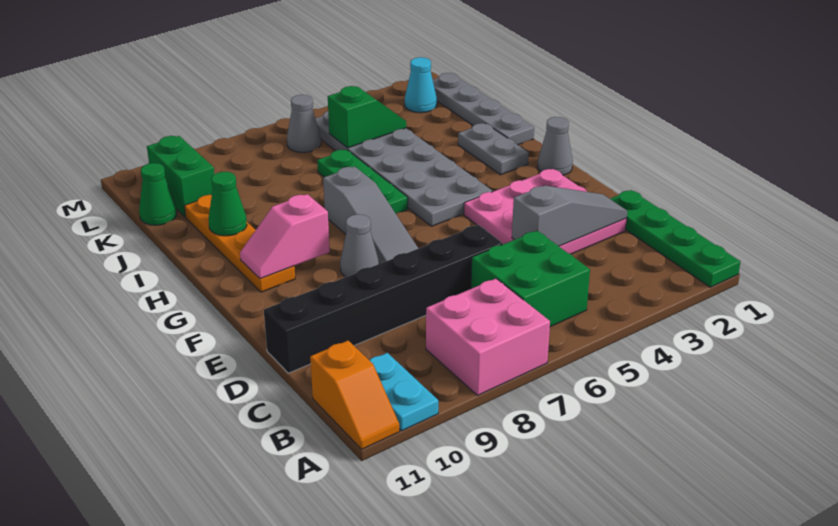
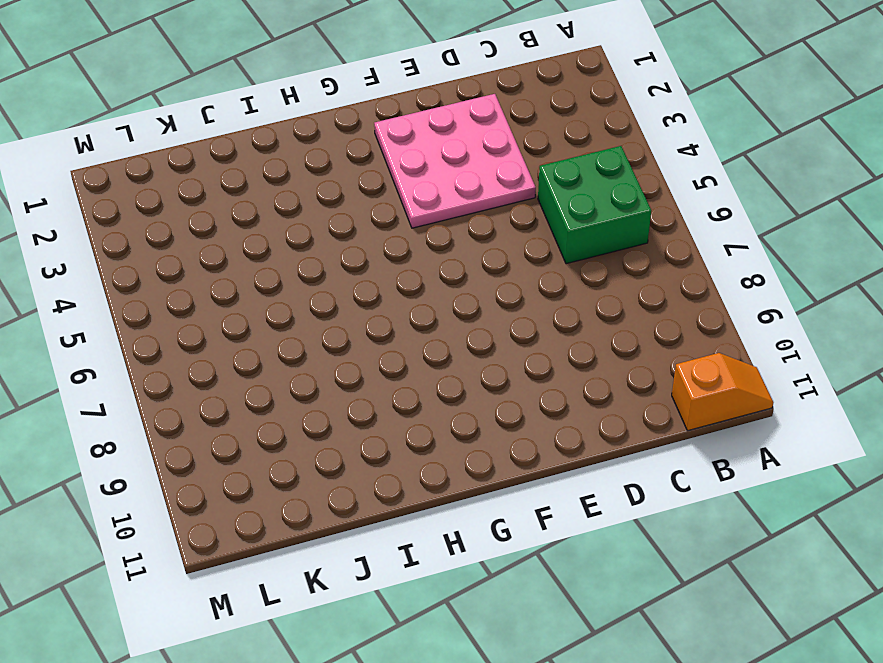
none -> green plate A1:D1 level 1
none -> pink brick A7:B8 level 1
none -> cyan plate A10:B10 level 1

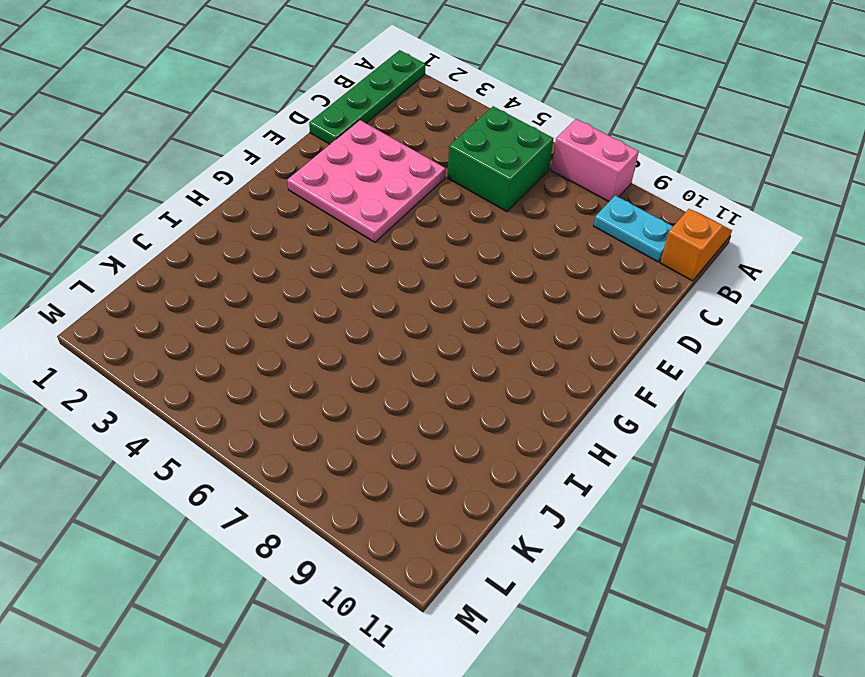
pink brick A7:A8 level 1 -> pink brick A7:B8 level 1
cyan plate B9:B10 level 1 -> cyan plate A10:B10 level 1
none -> black brick D6:D11 level 1
none -> grey slope F7:H7 level 1 top H
none -> grey cone F8 level 1

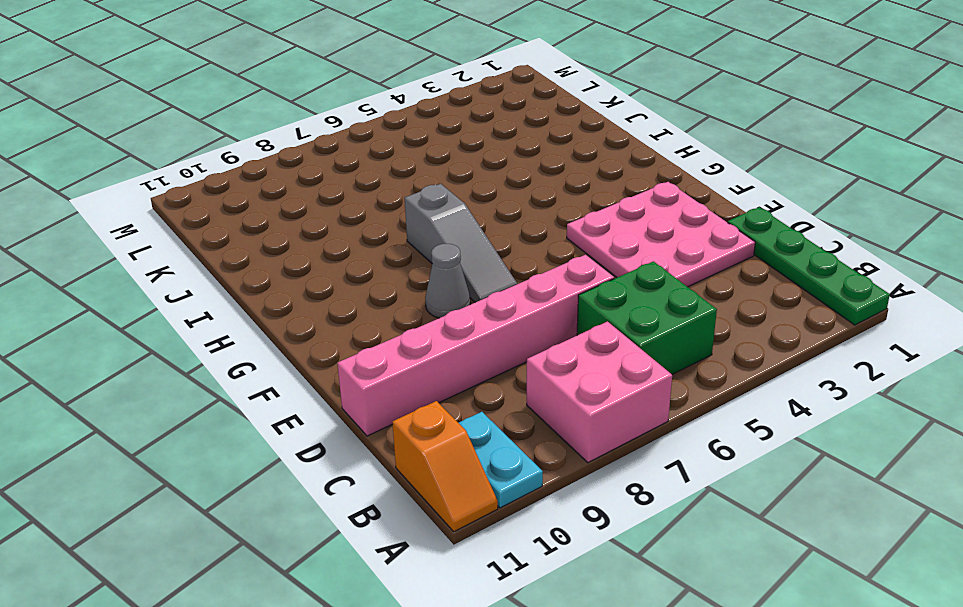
pink brick D6:D11 level 1 -> black brick D6:D11 level 1
none -> grey cone G1 level 1
none -> grey plate G4:L5 level 1
none -> orange plate G10:J10 level 1

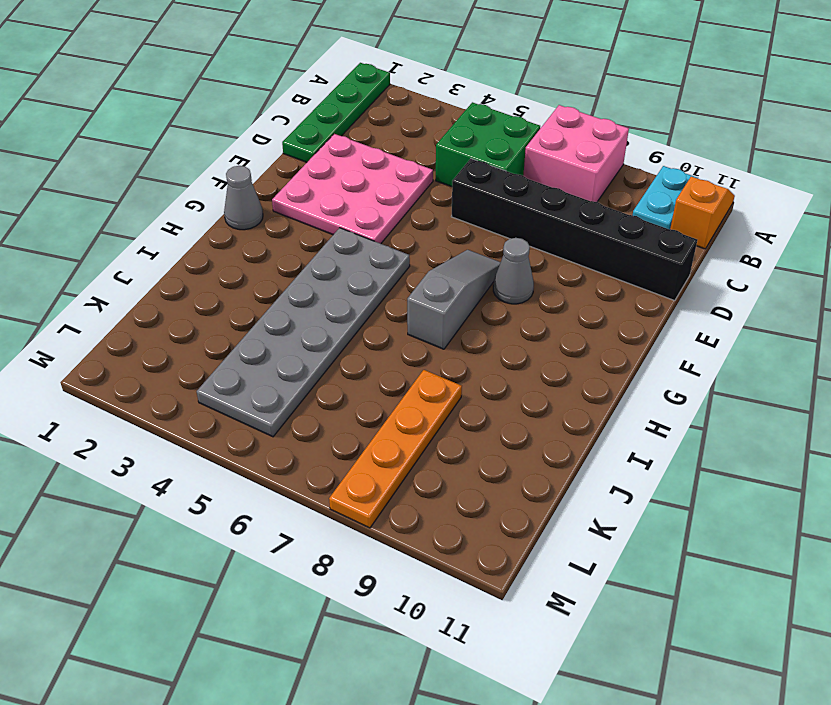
orange plate J8:M8 level 1 -> orange plate G10:J10 level 1
none -> grey plate H2:I2 level 1
none -> green plate H6:J6 level 1
none -> grey plate I1:L1 level 1

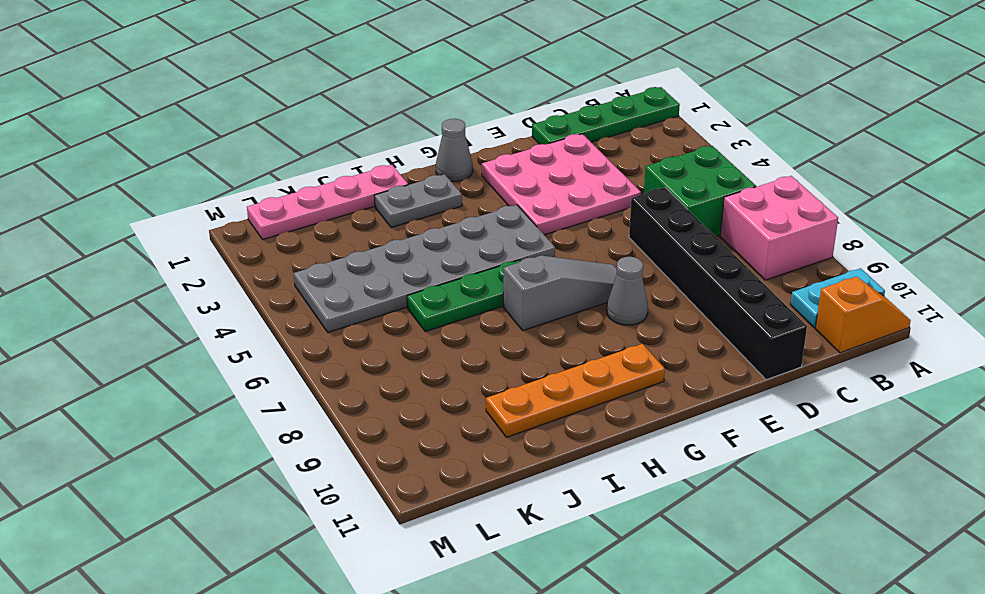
pink plate I1:L1 level 1 -> grey plate I1:L1 level 1
none -> green brick K10:L10 level 1
none -> green cone K11 level 1
none -> cyan cone L2 level 1

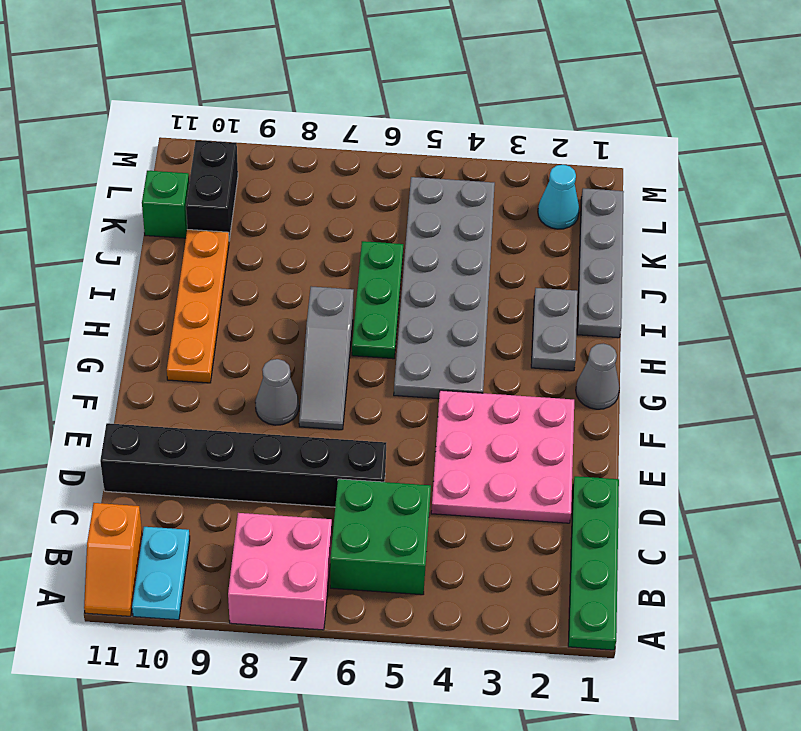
black brick K10:L10 level 1 -> green brick K10:L10 level 1
green brick K11 level 1 -> green cone K11 level 1
none -> grey cone L6 level 1
none -> grey slope D2:D4 level 2 top 4
none -> pink slope G9:G10 level 2 top 9

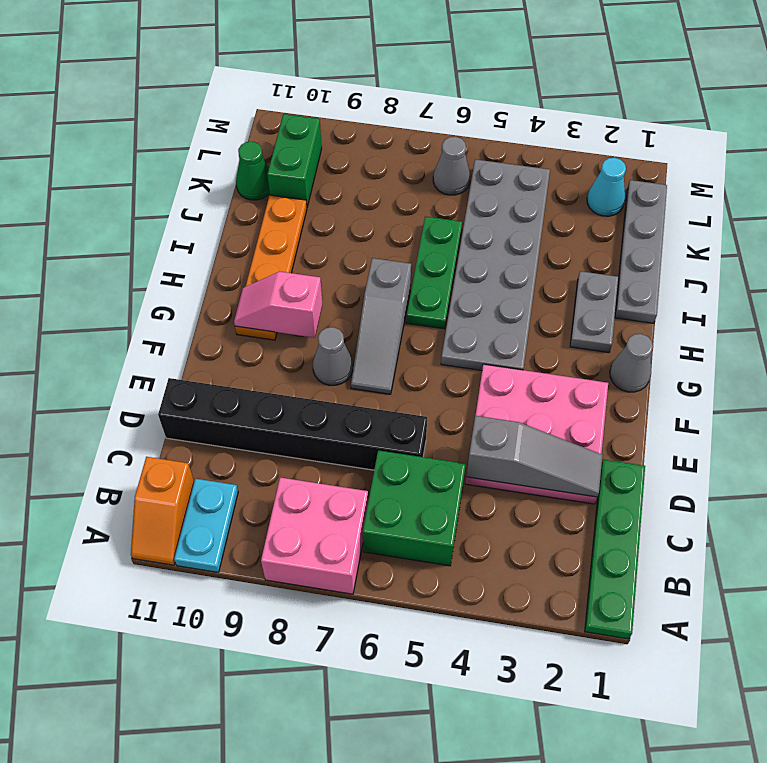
none -> green cone I10 level 2
none -> green slope K4:K5 level 2 top 5

